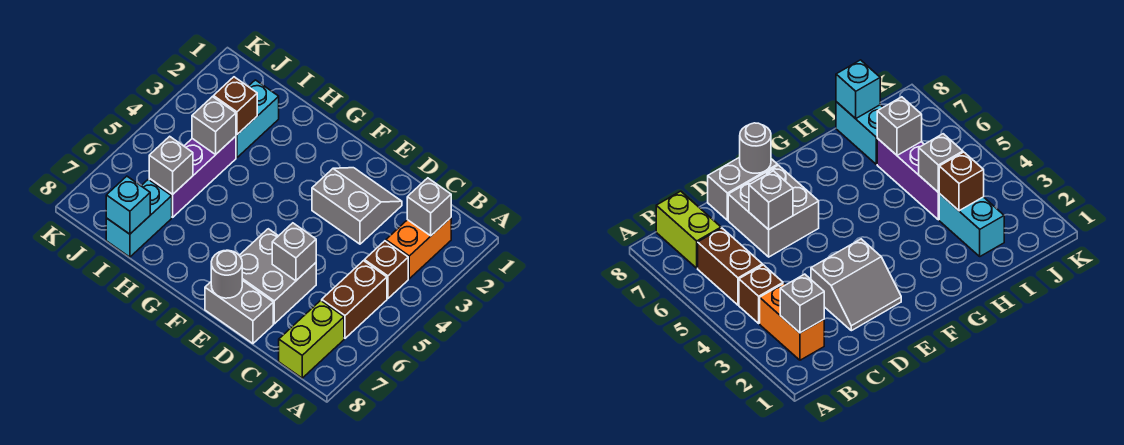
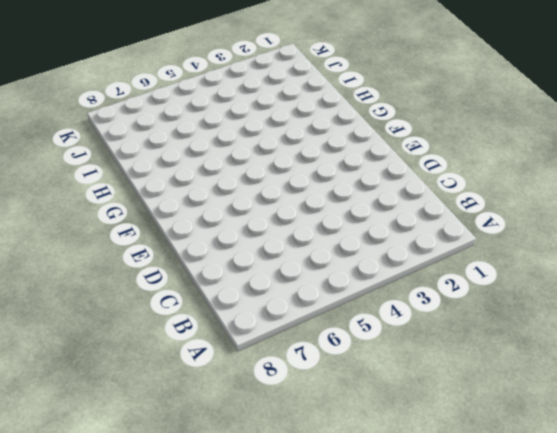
none -> orange brick B2:B3 level 1
none -> brown brick B4 level 1
none -> brown brick B5:B6 level 1

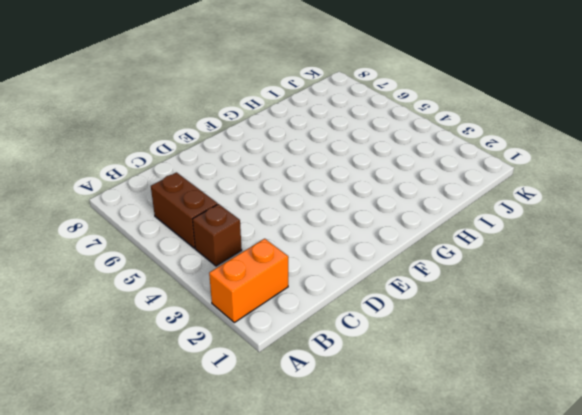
orange brick A2:B2 level 1 -> orange brick B2:B3 level 1
none -> lime brick B7:B8 level 1
none -> grey slope D2:E3 level 1 top 3
none -> grey brick D6:E7 level 1

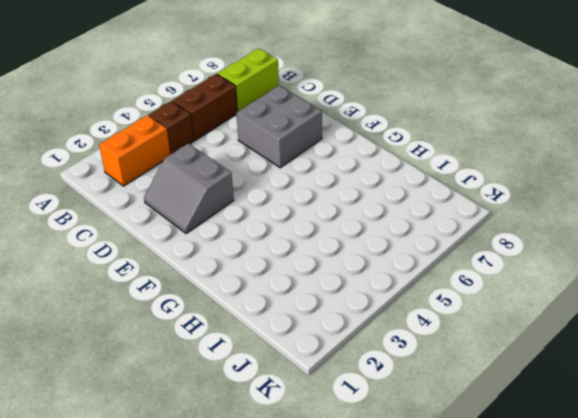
none -> grey brick D8:E8 level 1
none -> cyan brick I2:I3 level 1
none -> purple brick I4:I6 level 1

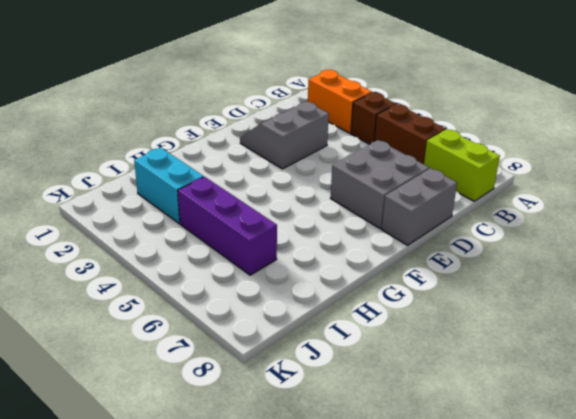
none -> cyan brick I7:I8 level 1
none -> grey brick B2 level 2
none -> grey brick D6 level 2

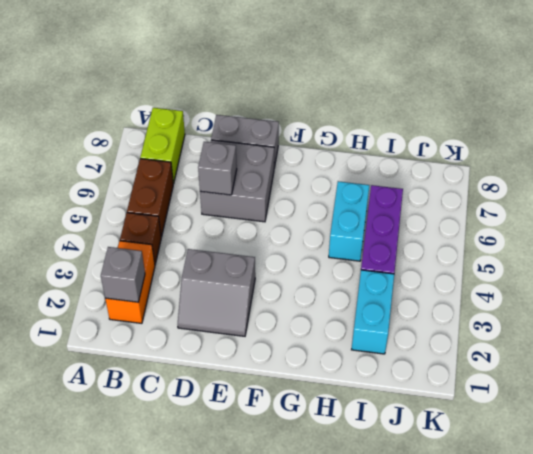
cyan brick H5:H6 level 1 -> cyan brick I7:I8 level 1
none -> grey round brick E8 level 2
none -> brown brick I3 level 2
none -> grey brick I4 level 2

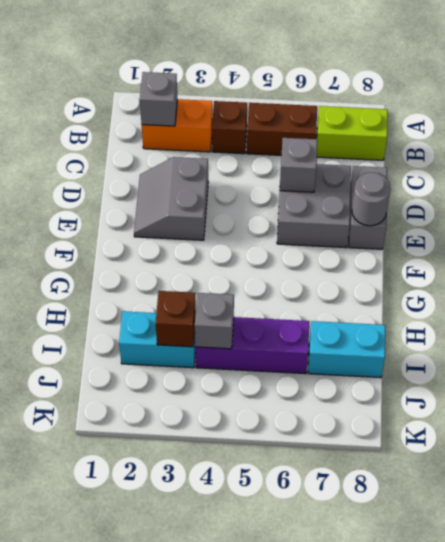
none -> grey brick I6 level 2
none -> cyan brick I8 level 2

